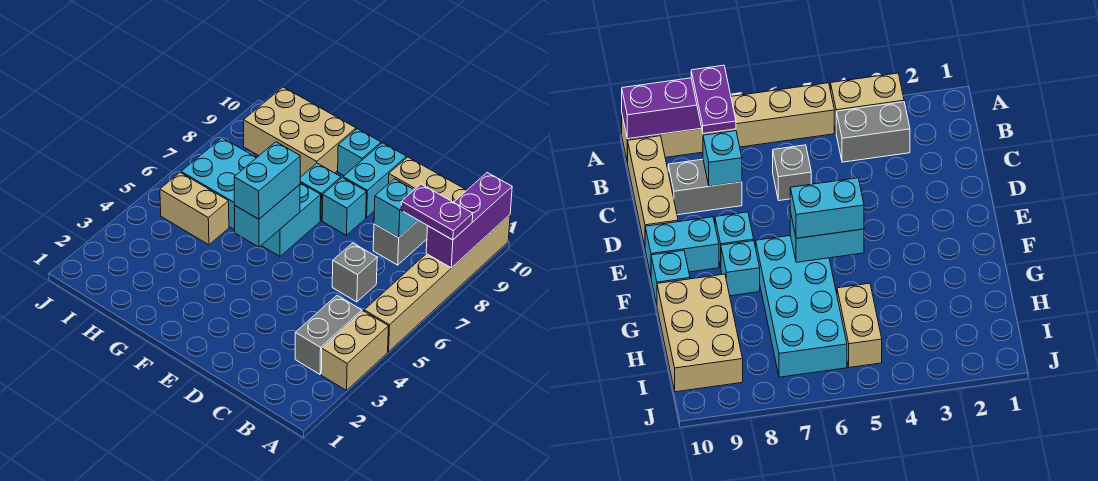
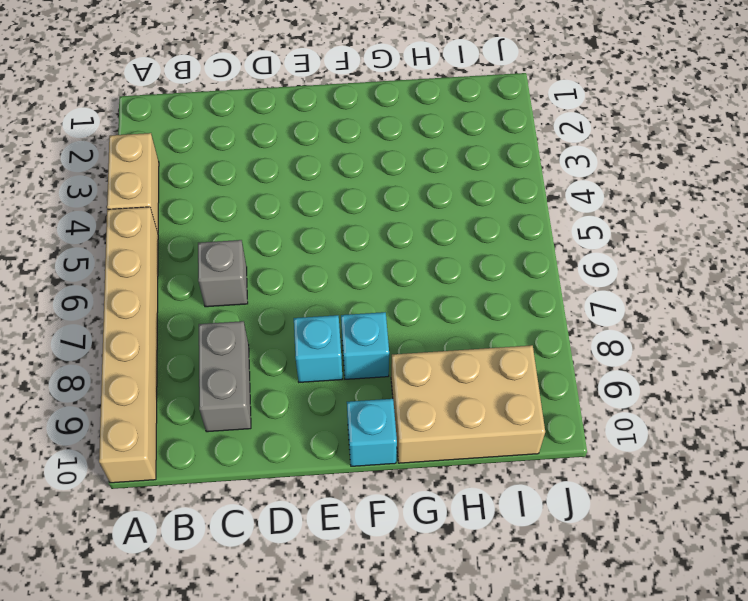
none -> grey brick B3:B4 level 1
none -> tan brick B10:D10 level 1
none -> cyan brick E9:E10 level 1

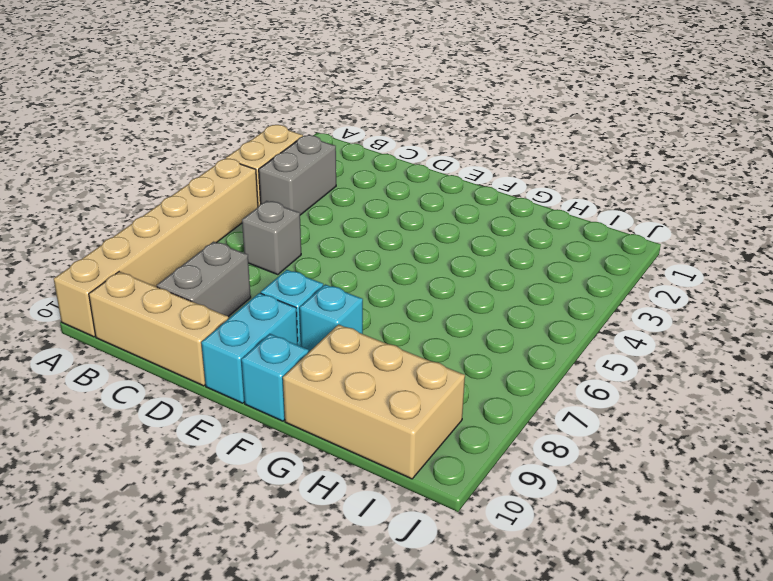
none -> cyan brick F6:I7 level 1
none -> tan brick H5:I5 level 1
none -> purple brick A8:A10 level 2

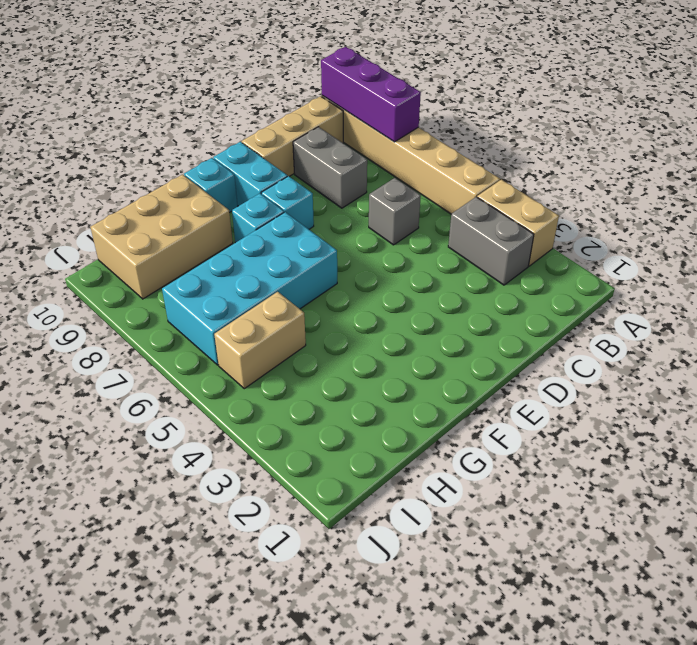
none -> cyan brick C8 level 2
none -> cyan brick F5:F6 level 2
none -> purple plate A8:B8 level 3

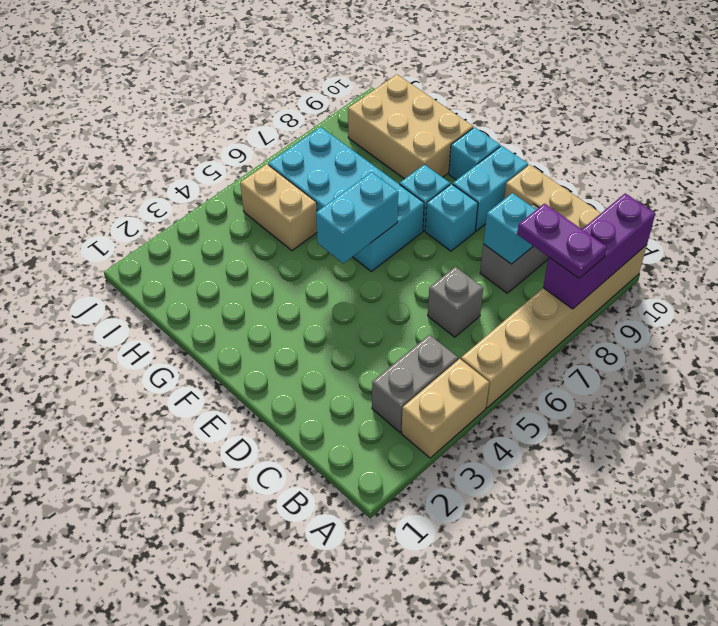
none -> cyan brick F5:F6 level 3

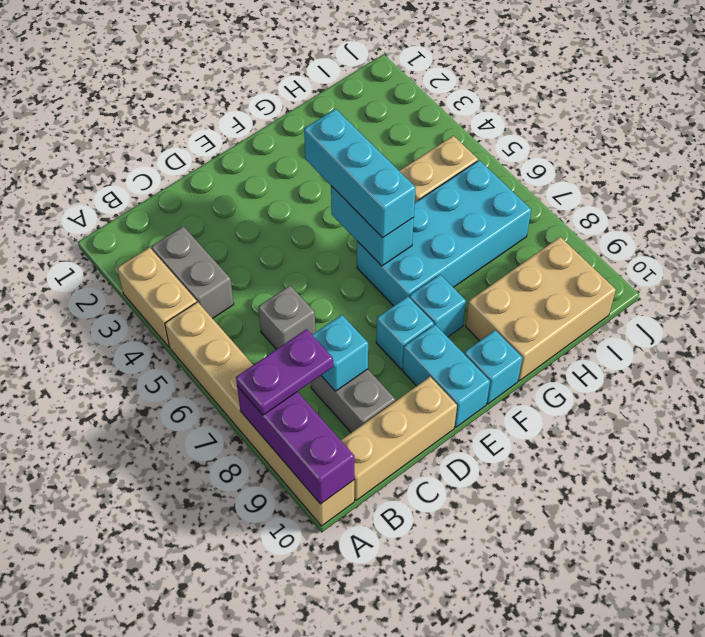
cyan brick F4:F6 level 3 -> cyan brick F5:F6 level 3

